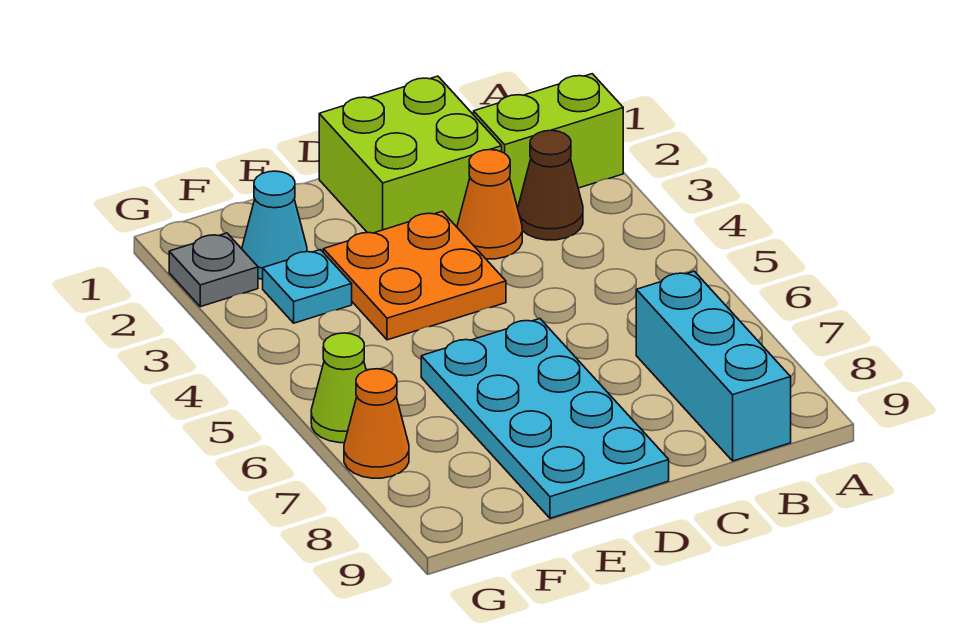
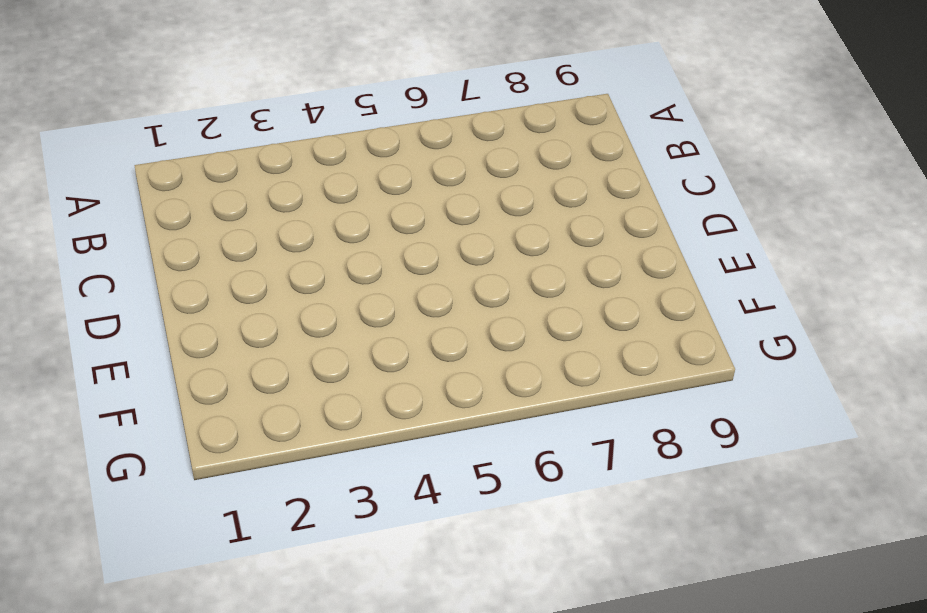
none -> lime brick A2:B2 level 1
none -> brown cone B3 level 1
none -> cyan brick B7:B9 level 1

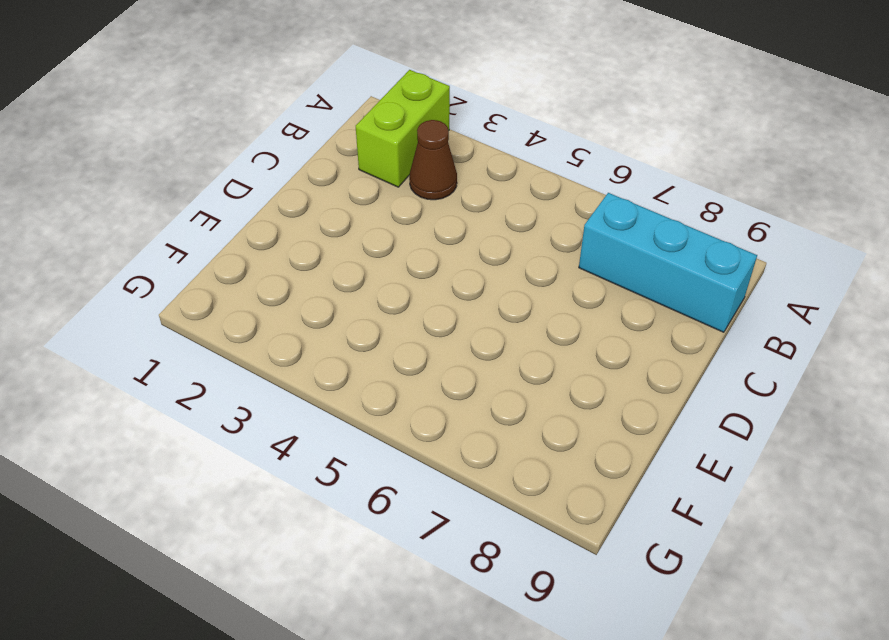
none -> lime brick C1:D2 level 1
none -> orange cone C3 level 1
none -> orange plate D3:E4 level 1

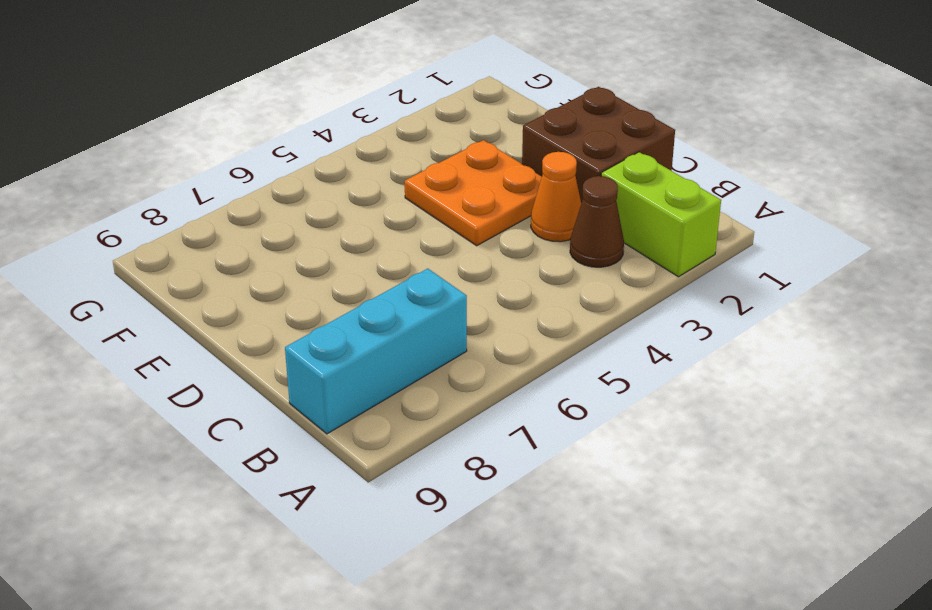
brown brick C1:D2 level 1 -> lime brick C1:D2 level 1
none -> cyan plate D6:E9 level 1
none -> cyan cone F2 level 1
none -> cyan plate F3 level 1

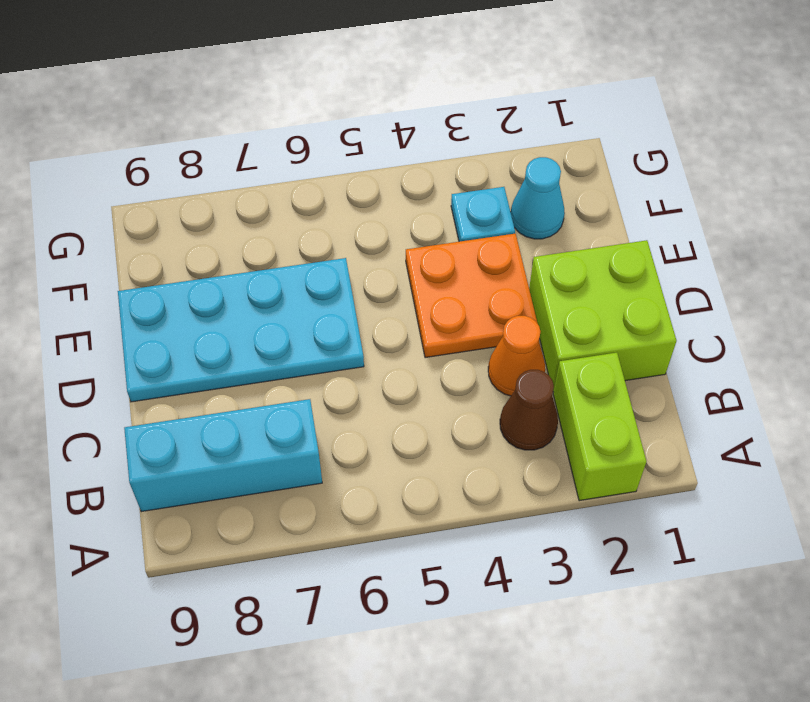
none -> grey plate G2 level 1
none -> lime cone G6 level 1
none -> orange cone G7 level 1

